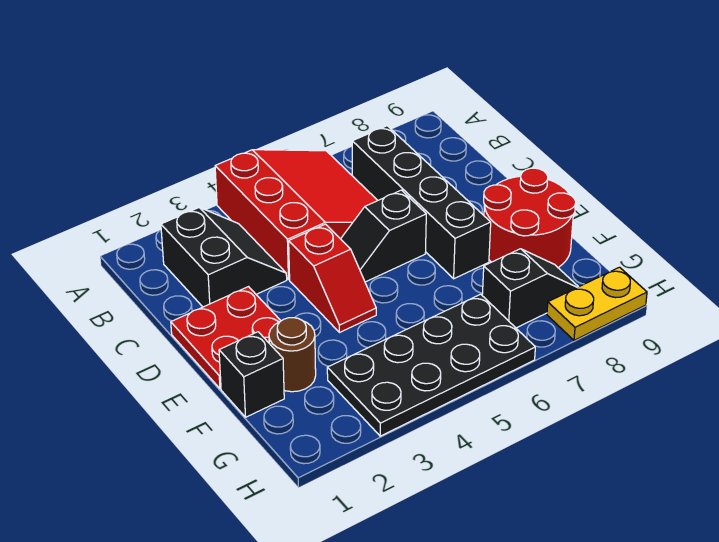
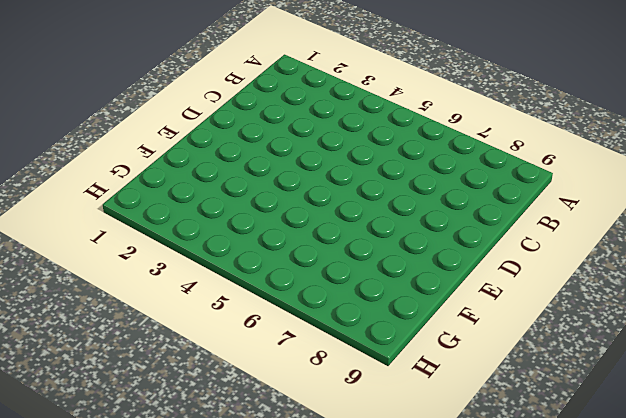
none -> red slope A4:C6 level 1 top 4
none -> black slope B2:C3 level 1 top 2
none -> black brick B7:E7 level 1

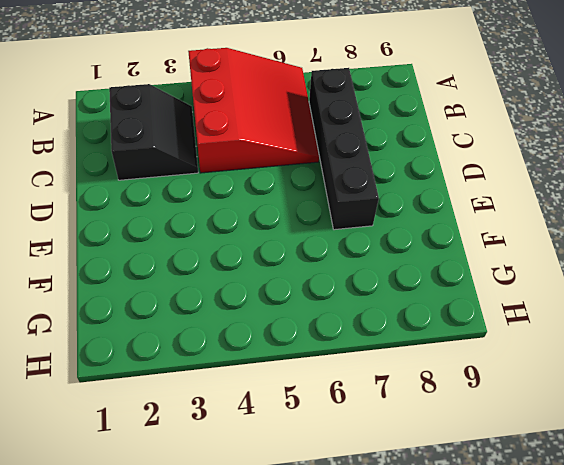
none -> red plate D1:E2 level 1
none -> red slope D4:E4 level 1 top D
none -> black slope D5:D6 level 1 top 6

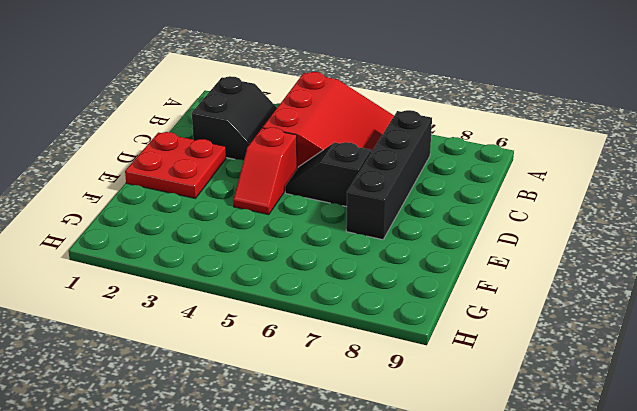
none -> red round brick E8:F9 level 1
none -> black brick F1 level 1
none -> brown round brick F2 level 1

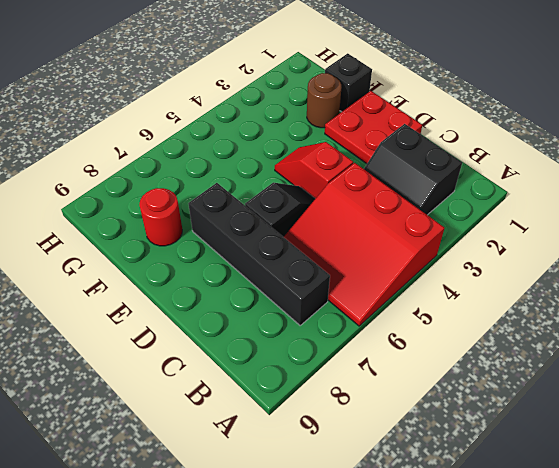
red round brick F8 level 1 -> red round brick E8:F9 level 1
none -> black plate G3:H6 level 1
none -> black slope G7:G8 level 1 top 7
none -> yellow plate H8:H9 level 1

